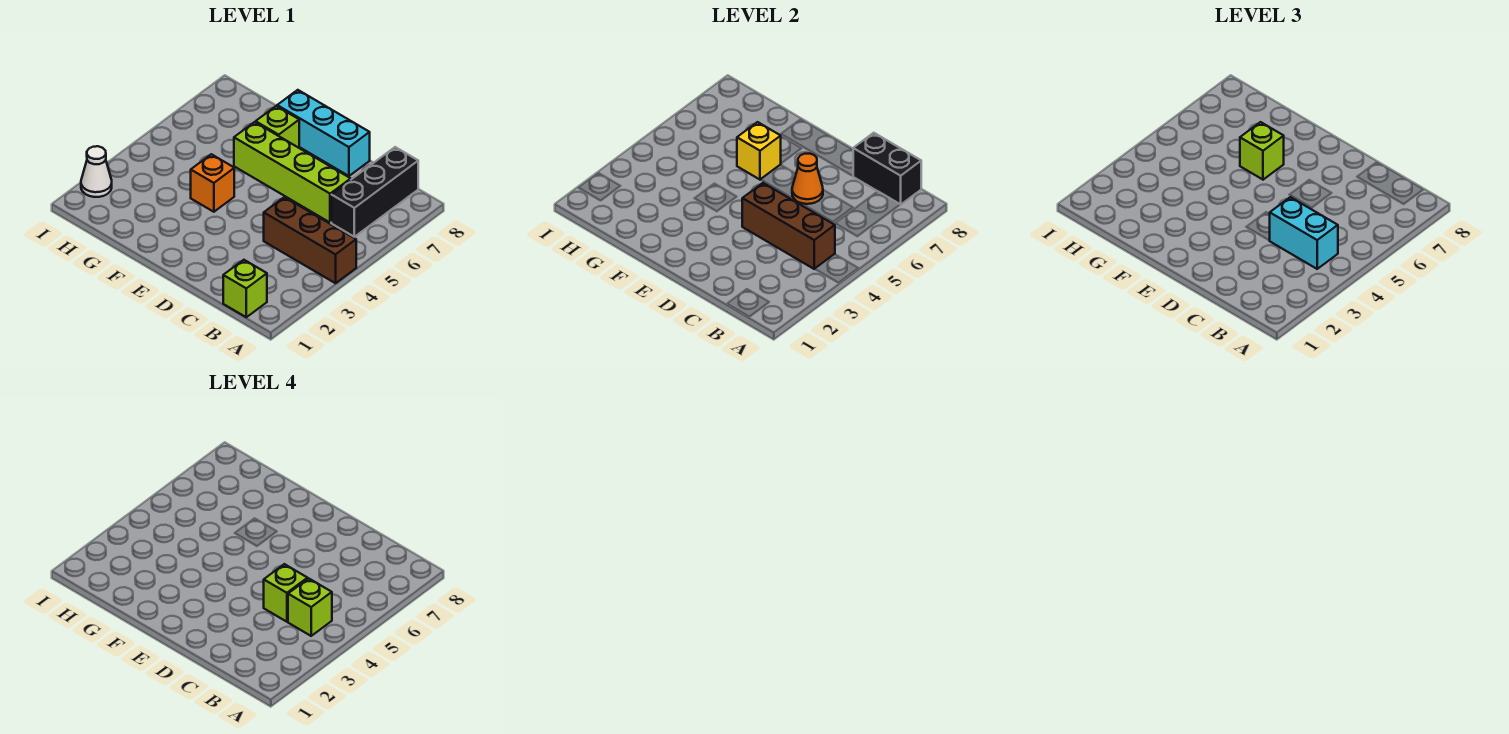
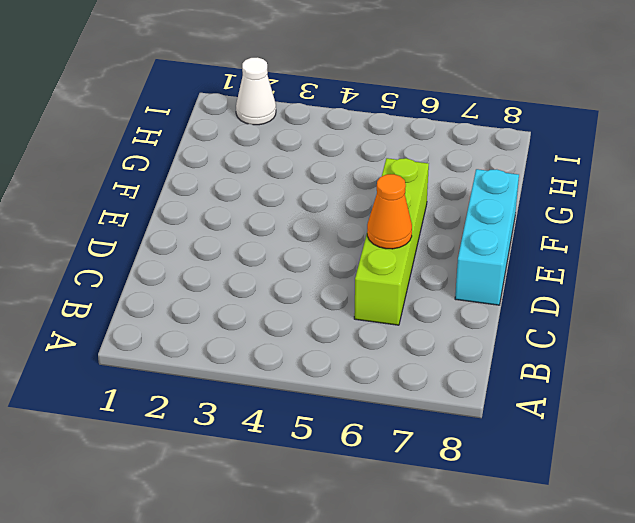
none -> brown brick A4:C4 level 1
none -> lime brick B1 level 1
none -> black brick B6:B8 level 1

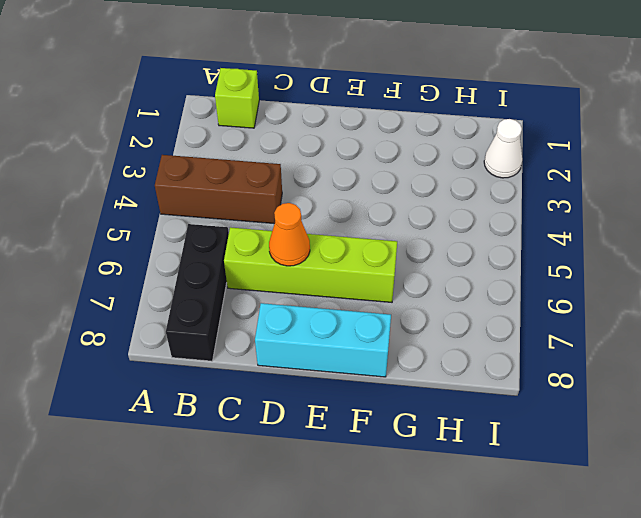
none -> orange brick F4 level 1
none -> lime brick F7 level 1
none -> brown brick B4:D4 level 2

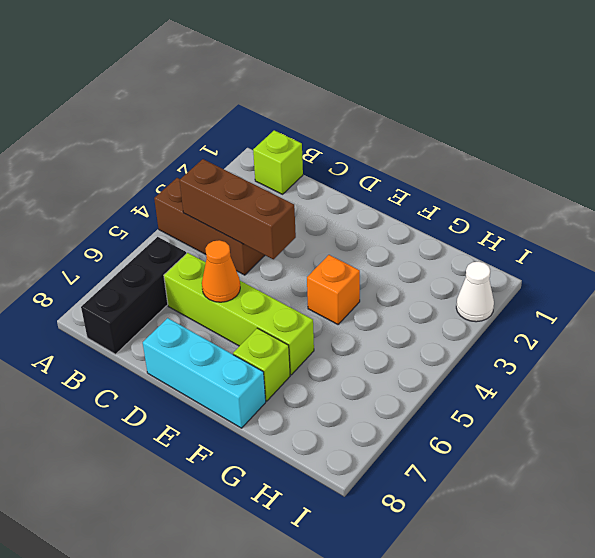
none -> black brick B8:C8 level 2
none -> yellow brick F6 level 2
none -> cyan brick B4:C4 level 3

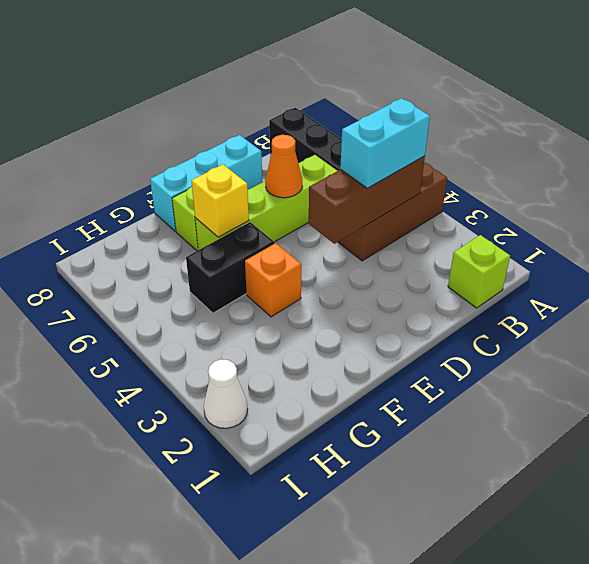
black brick F5:G5 level 1 -> black brick B8:C8 level 2
none -> lime brick F6 level 3
none -> lime brick B4 level 4
none -> lime brick C4 level 4

